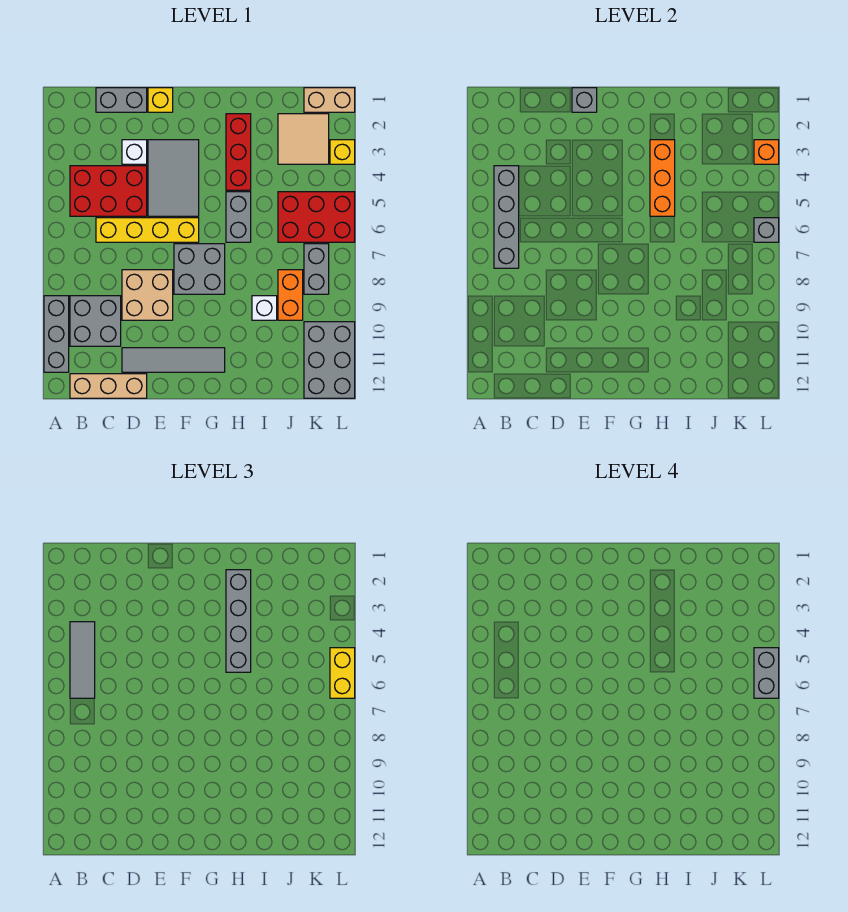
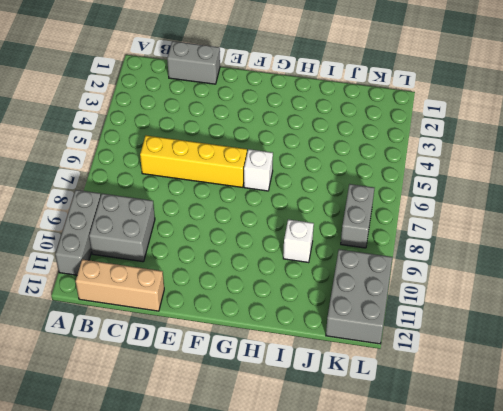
white brick G6 level 1 -> white brick D3 level 1
none -> red brick B4:D5 level 1
none -> tan brick D8:E9 level 1
none -> grey tile D11:G11 level 1
none -> yellow brick E1 level 1

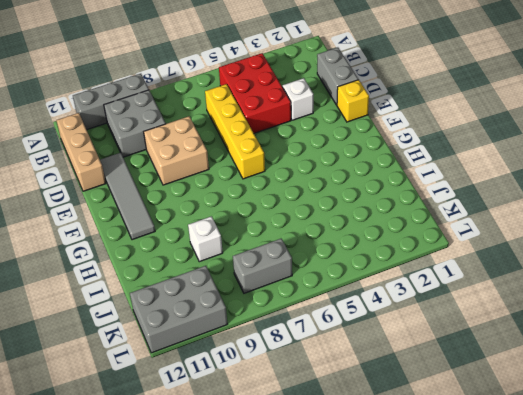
none -> grey tile E3:F5 level 1
none -> grey brick F7:G8 level 1
none -> red brick H2:H4 level 1
none -> grey brick H5:H6 level 1

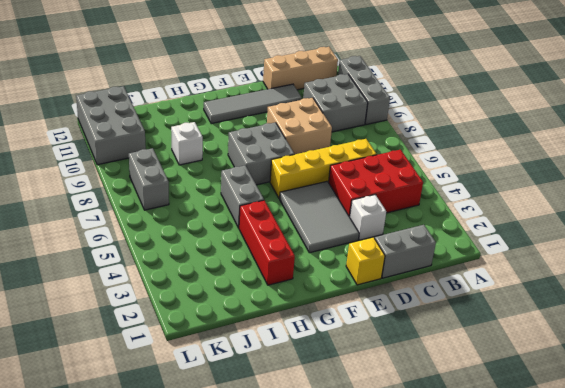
none -> tan tile J2:K3 level 1
none -> red brick J5:L6 level 1
none -> orange brick J8:J9 level 1
none -> tan brick K1:L1 level 1

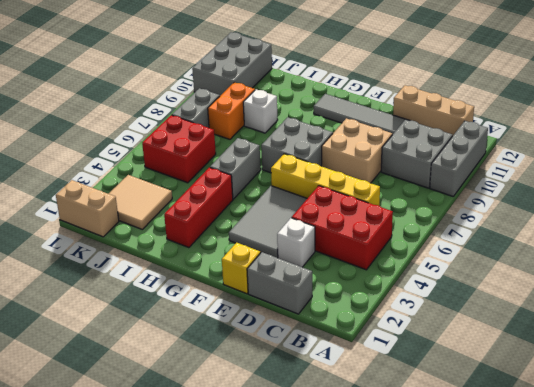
red brick J5:K6 level 1 -> red brick J5:L6 level 1
none -> yellow brick L3 level 1
none -> grey brick B4:B7 level 2
none -> grey brick E1 level 2
none -> orange brick H3:H5 level 2

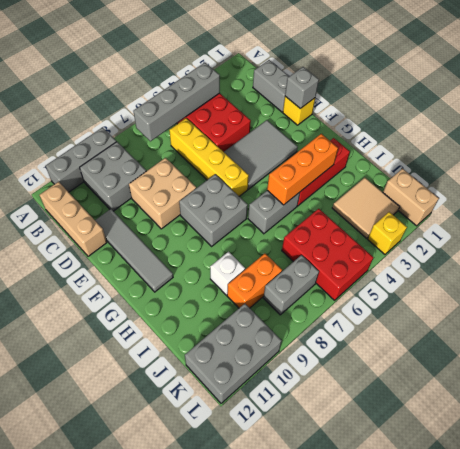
none -> white brick D3 level 1
none -> orange brick L3 level 2
none -> grey brick L6 level 2
none -> grey tile B4:B6 level 3

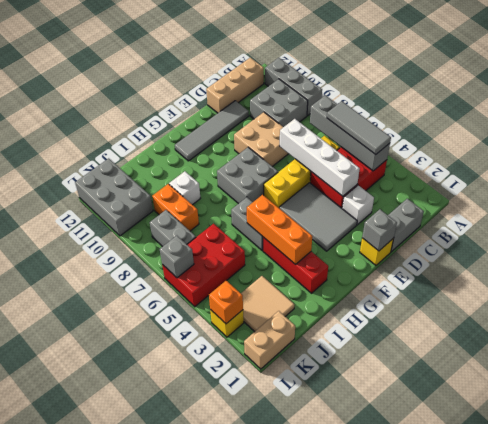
white brick D4:D7 level 2 -> none
none -> grey brick H2:H5 level 3
none -> yellow brick L5:L6 level 3
none -> grey brick L5:L6 level 4

